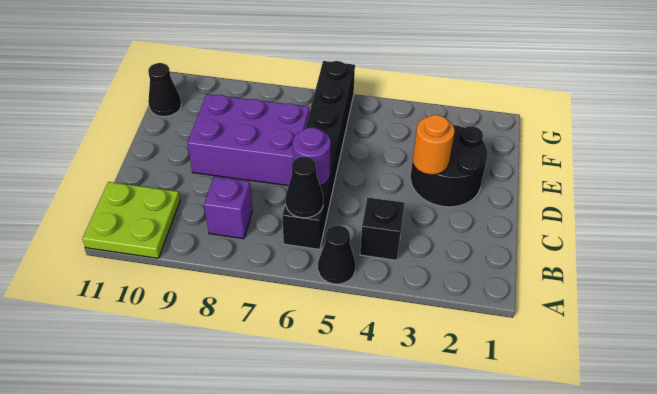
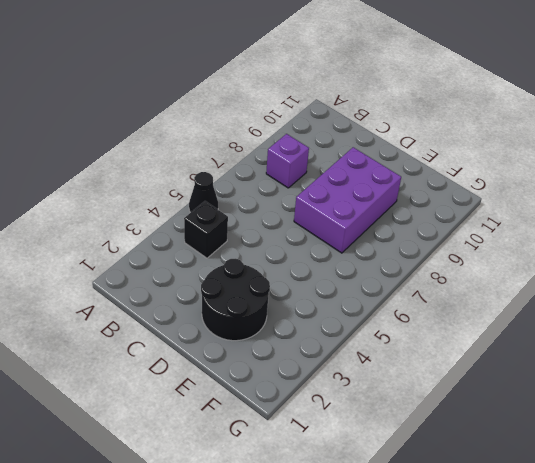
none -> lime plate A10:B11 level 1
none -> black brick B6:G6 level 1

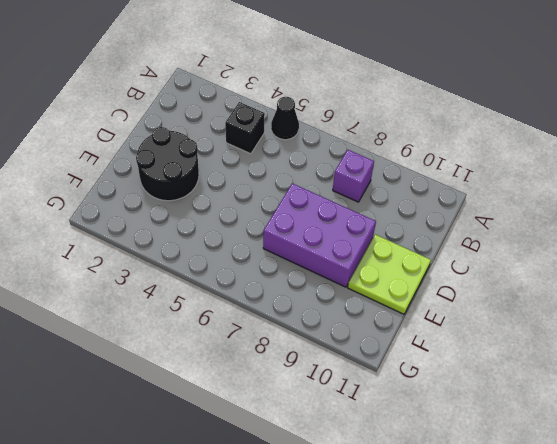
lime plate D10:E11 level 1 -> lime plate A10:B11 level 1
none -> black brick B6:G6 level 1
none -> black cone F11 level 1

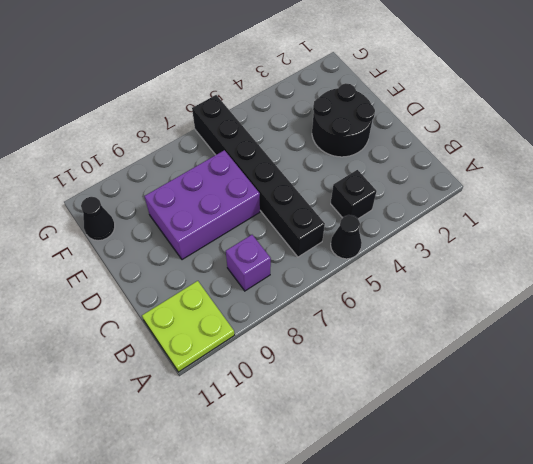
none -> black cone B6 level 2
none -> purple round brick C6 level 2

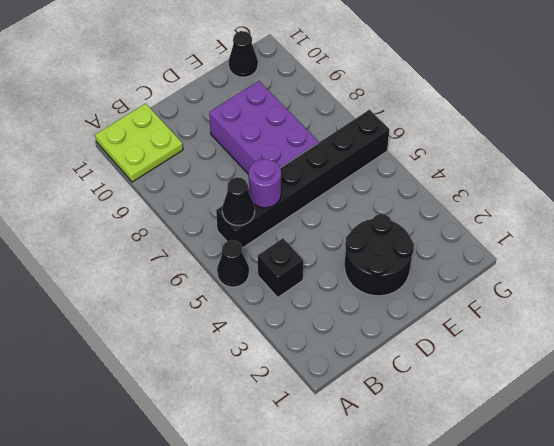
none -> purple brick B8 level 1
none -> orange round brick D3 level 2

